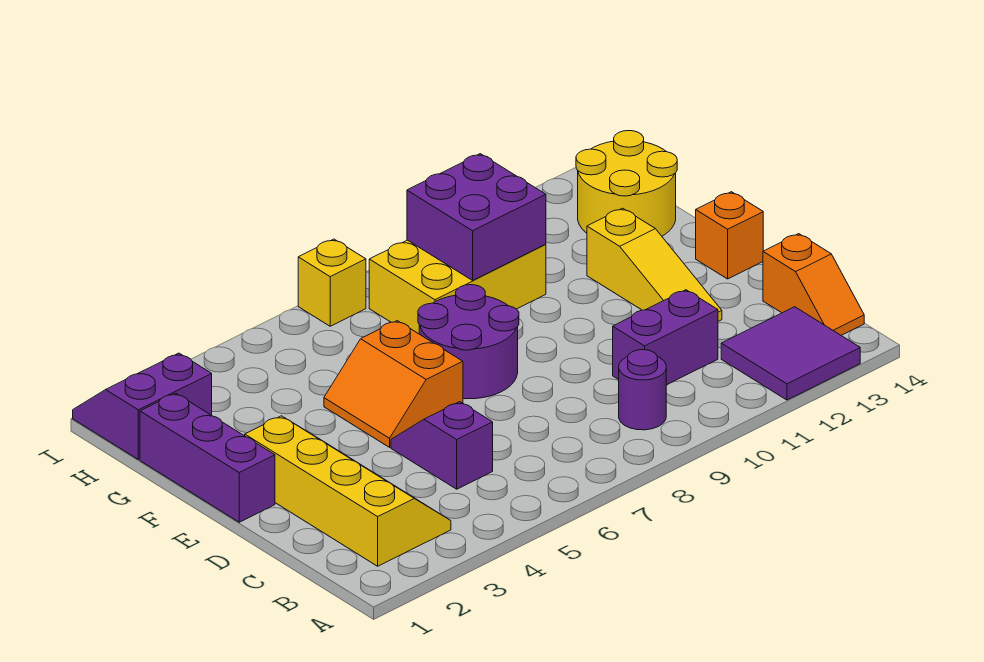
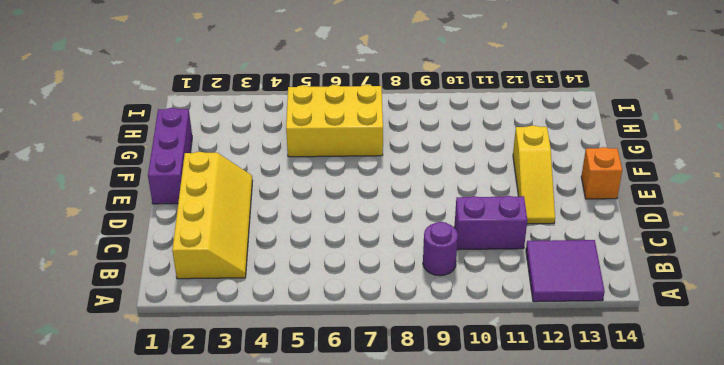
yellow brick G5:H7 level 1 -> yellow brick G8:H10 level 1
none -> orange slope B14:C14 level 1 top C
none -> purple slope C5:D5 level 1 top C
none -> orange slope E5:F6 level 1 top 6

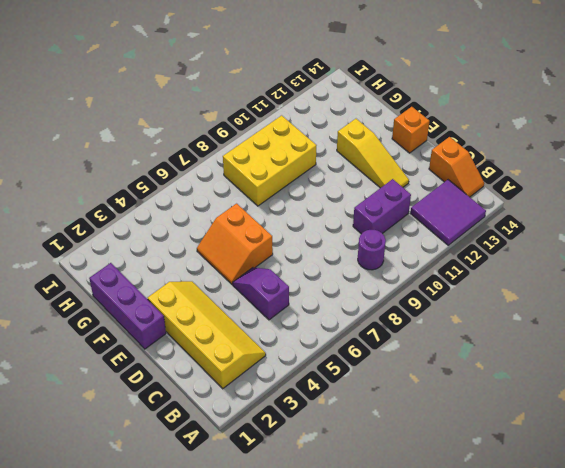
none -> purple round brick E7:F8 level 1
none -> yellow round brick G13:H14 level 1
none -> purple slope H1:I2 level 1 top H

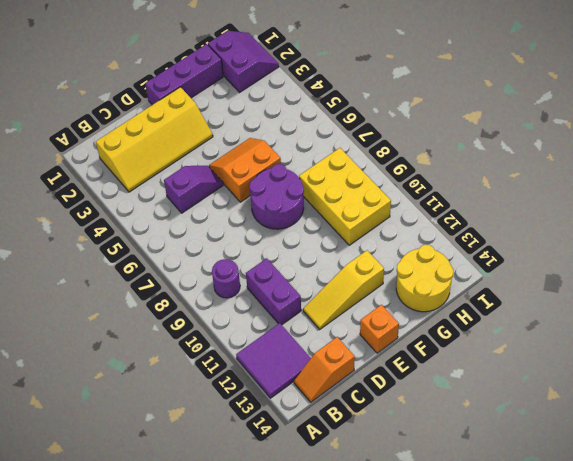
none -> yellow brick I7 level 1
none -> purple brick G9:H10 level 2

